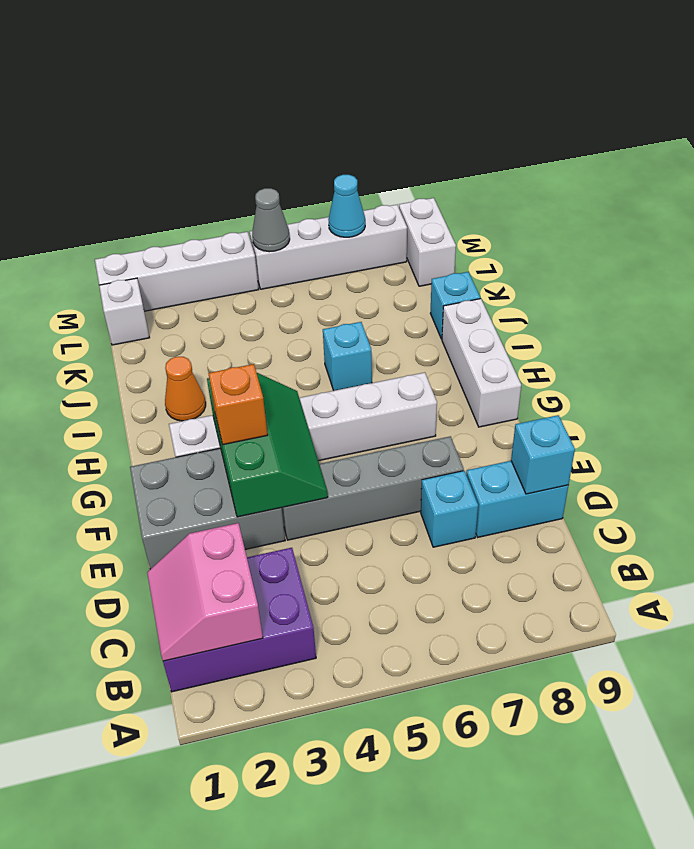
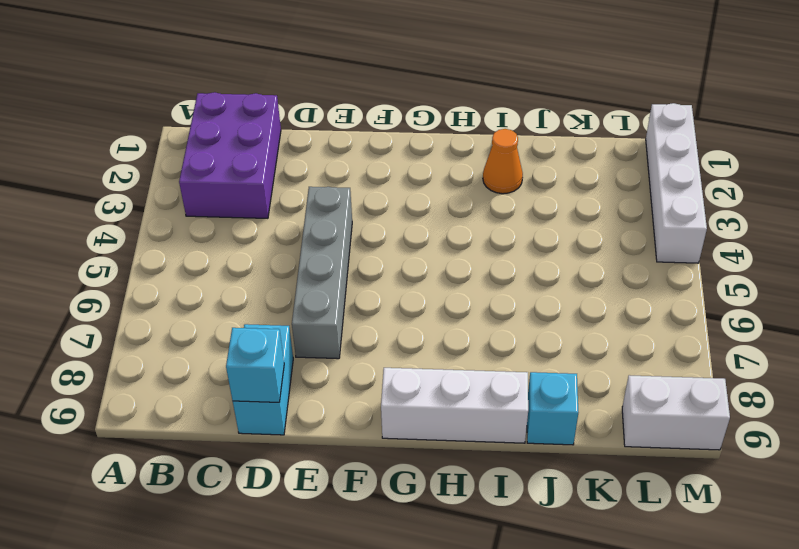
none -> cyan brick D7 level 1
none -> grey brick E1:F3 level 1
none -> white brick G2:G7 level 1

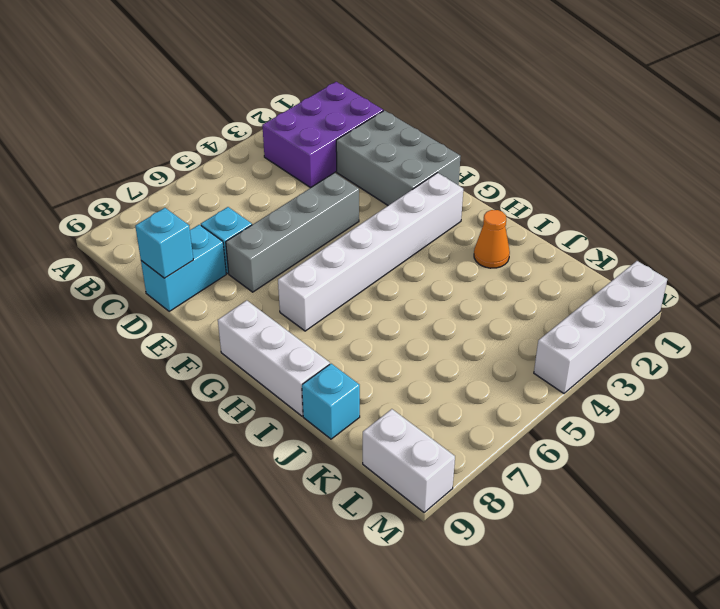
grey brick D1:F2 level 1 -> grey brick E1:F3 level 1
none -> cyan brick I6 level 1
none -> white brick L1 level 1
none -> white brick M5:M8 level 1

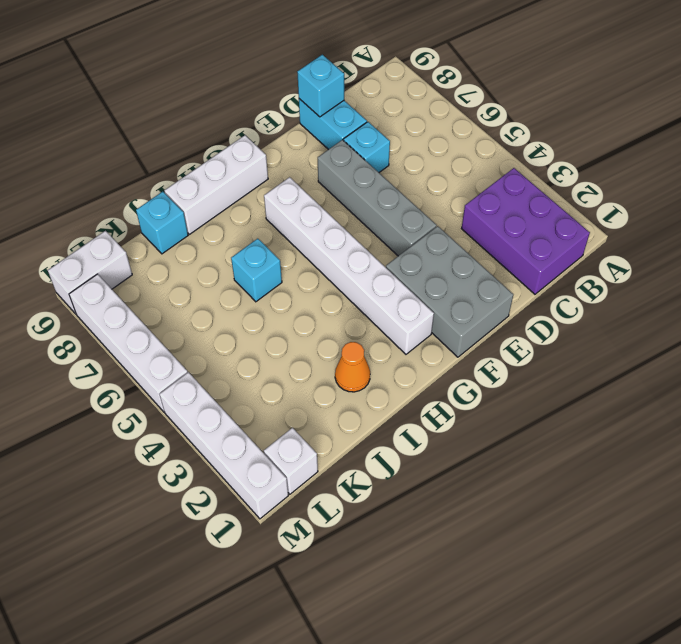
none -> pink slope B1:C2 level 2 top 2
none -> green slope E3:G4 level 2 top 3
none -> grey cone M5 level 2

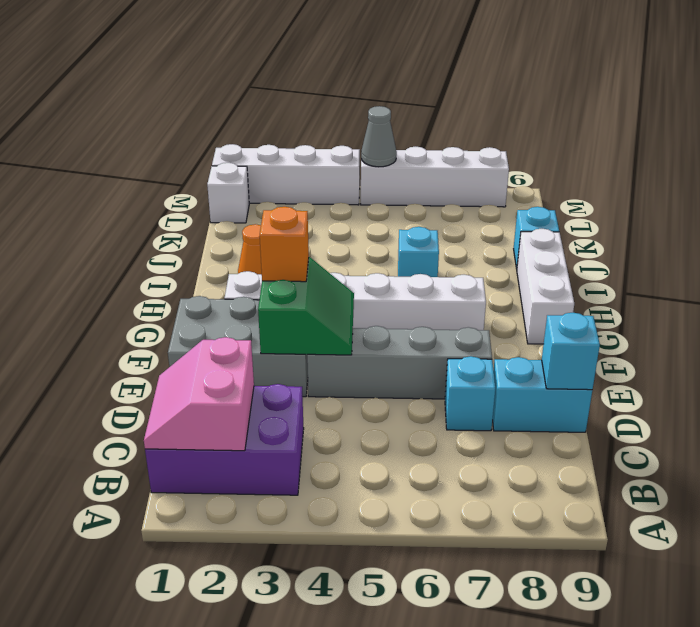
green slope E3:F4 level 2 top 3 -> green slope E3:G4 level 2 top 3
none -> white brick L9:M9 level 1
none -> cyan cone M7 level 2

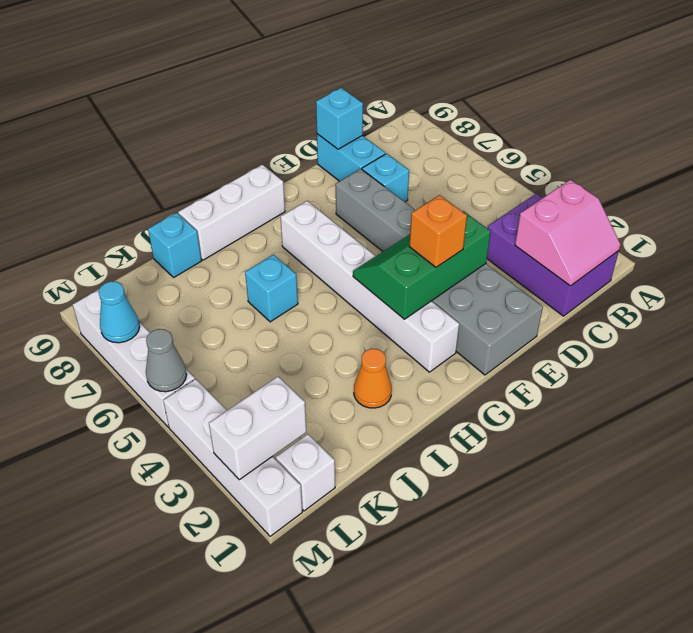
white brick L2:M2 level 2 -> white brick L9:M9 level 1

